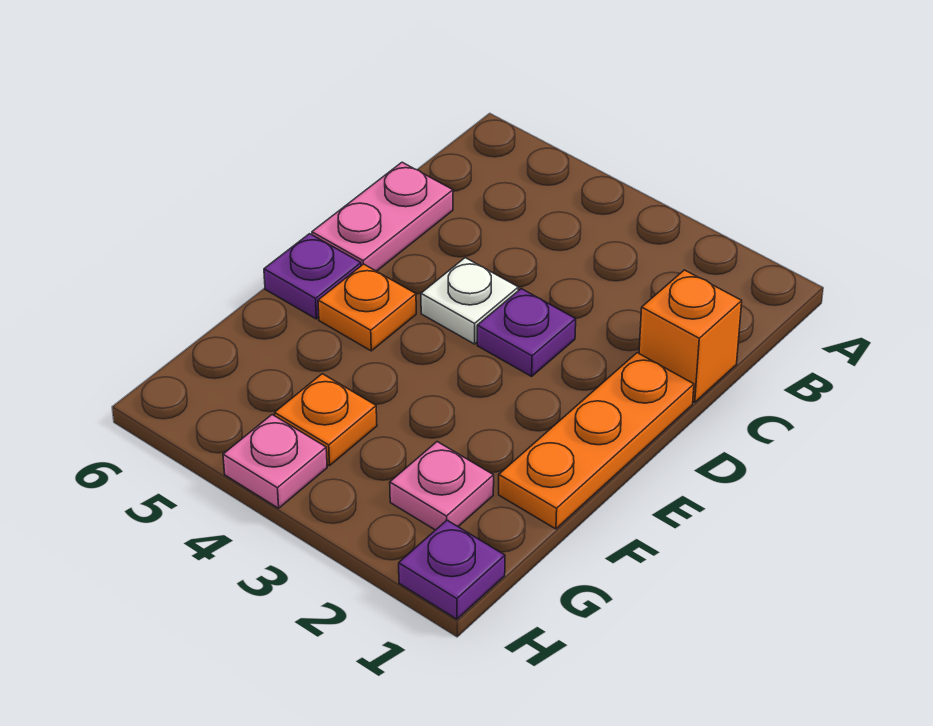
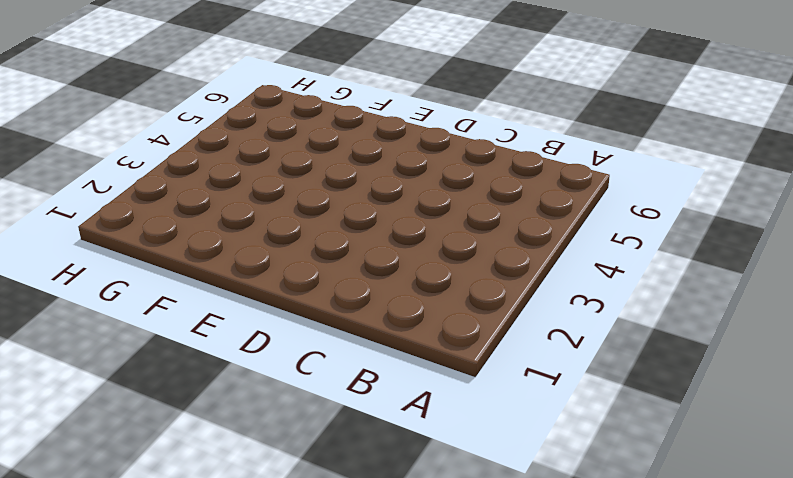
none -> orange brick C1 level 1
none -> pink plate C6:D6 level 1

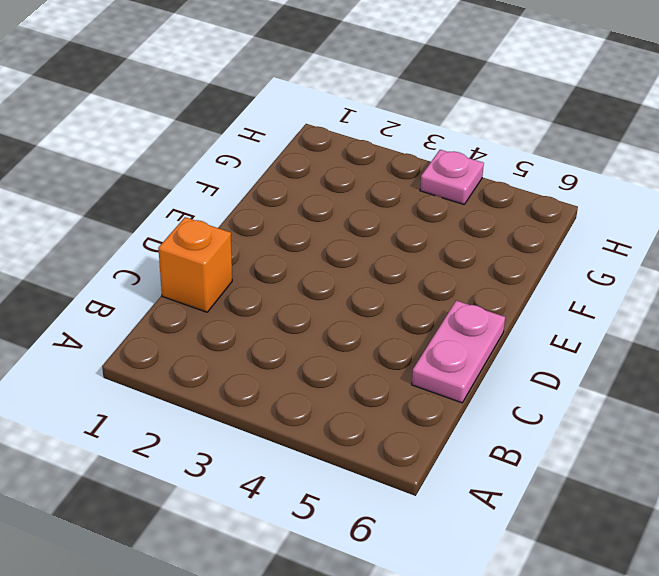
none -> orange plate D1:F1 level 1
none -> purple plate D3 level 1

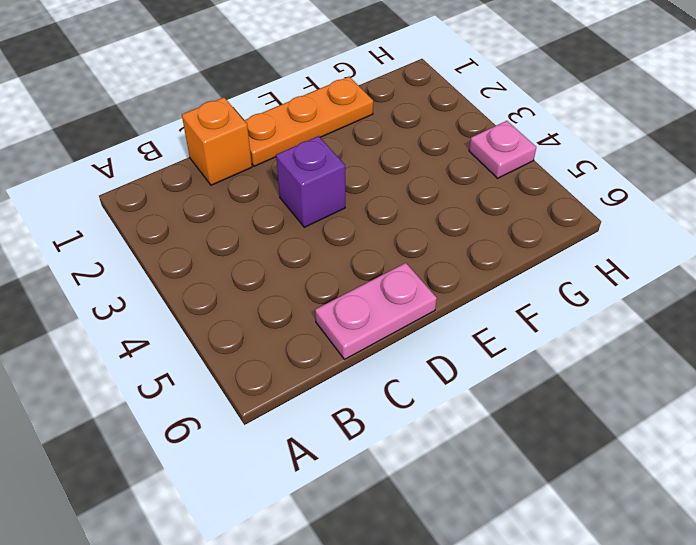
purple brick D3 level 1 -> purple plate D3 level 1
none -> white plate D4 level 1
none -> orange plate E5 level 1

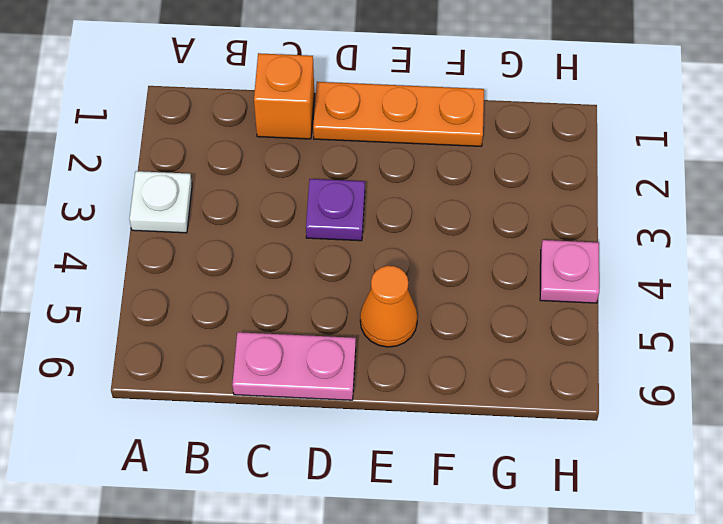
white plate A3 level 1 -> white plate D4 level 1
orange cone E5 level 1 -> orange plate E5 level 1
none -> purple plate E6 level 1
none -> pink plate G2 level 1

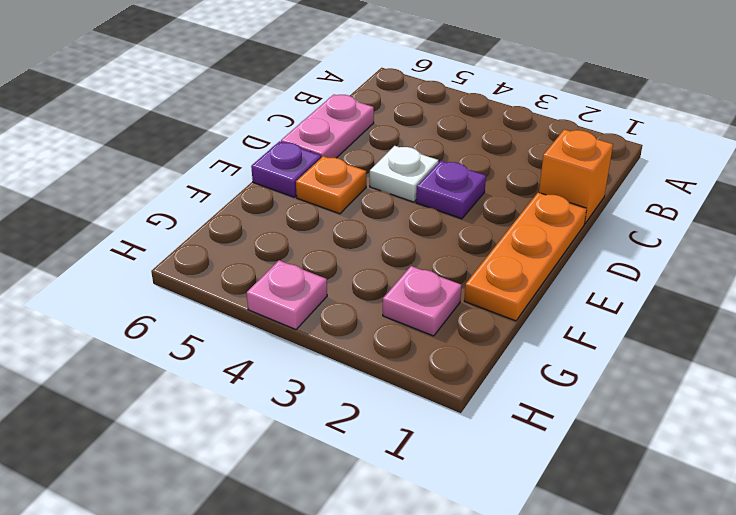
none -> orange plate G4 level 1
none -> purple plate H1 level 1

